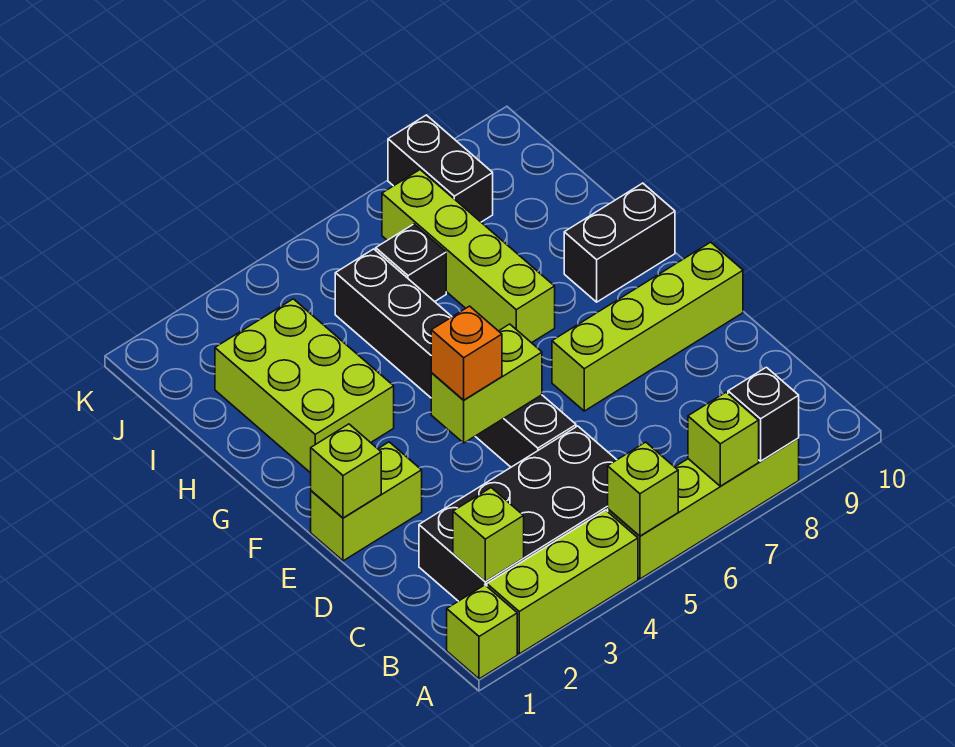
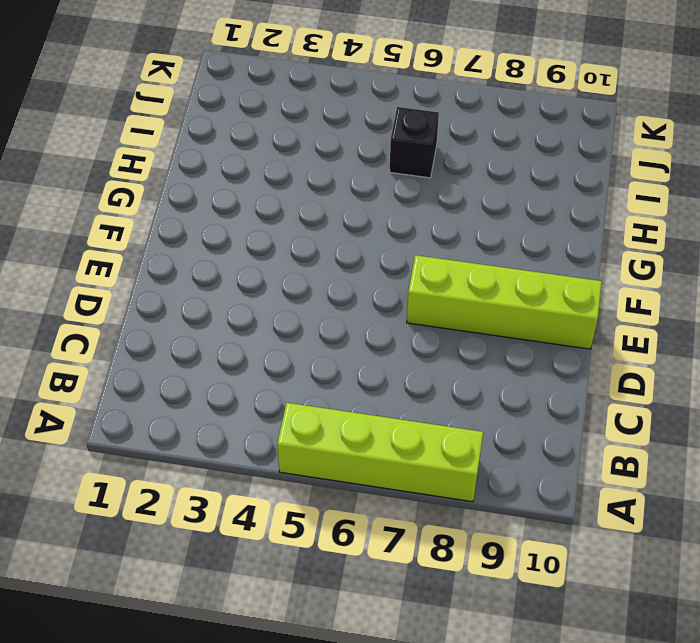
none -> lime brick A1 level 1
none -> lime brick A2:A4 level 1
none -> black brick B2:C5 level 1

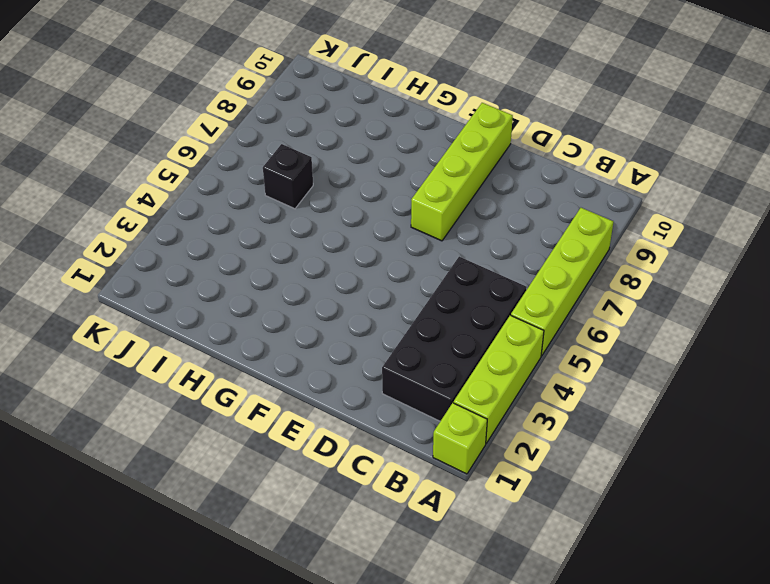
none -> black brick D5:I5 level 1
none -> lime brick E1:E2 level 1
none -> lime brick G2:I3 level 1

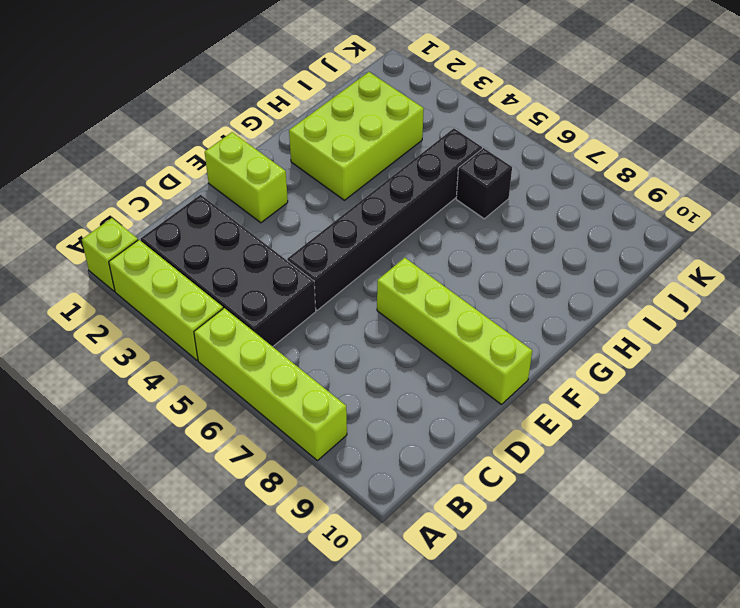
none -> lime brick G7:J7 level 1
none -> black brick G9:G10 level 1
none -> black brick J8:K8 level 1

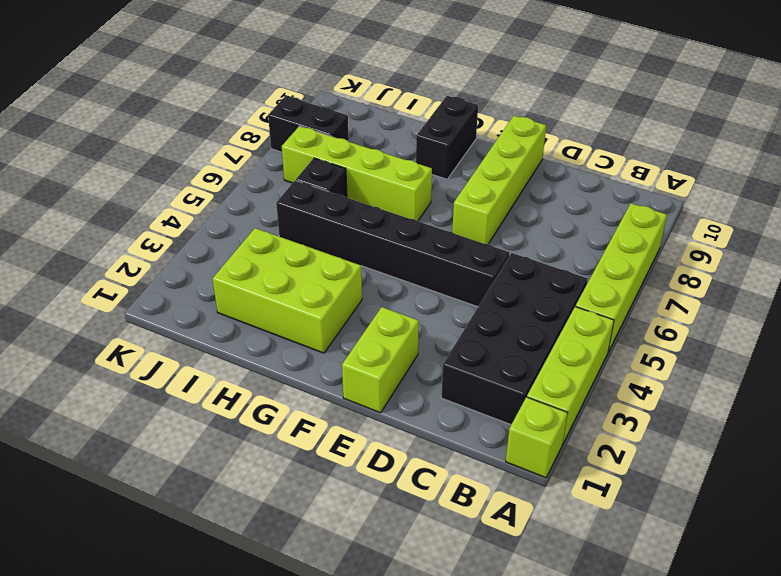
none -> lime brick A5 level 2
none -> lime brick A7 level 2
none -> black brick A8 level 2

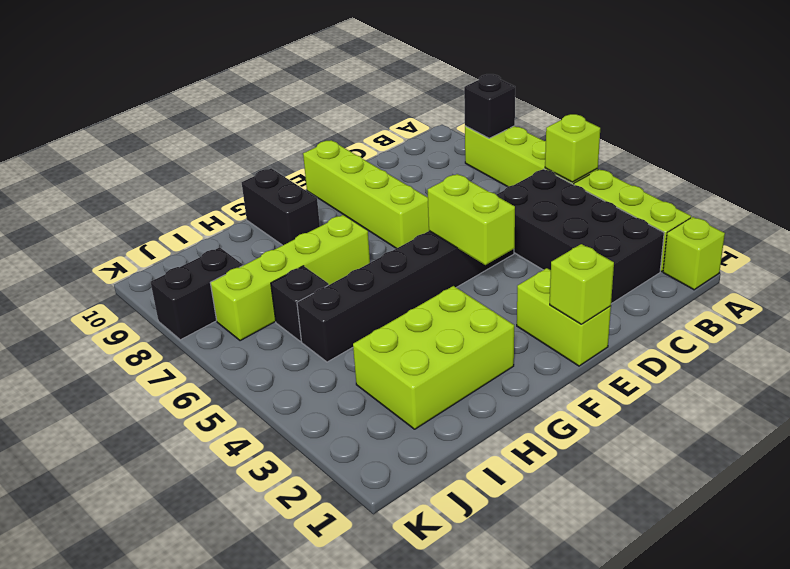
none -> lime brick A7 level 2
none -> lime brick B2 level 2
none -> orange brick E4 level 3

